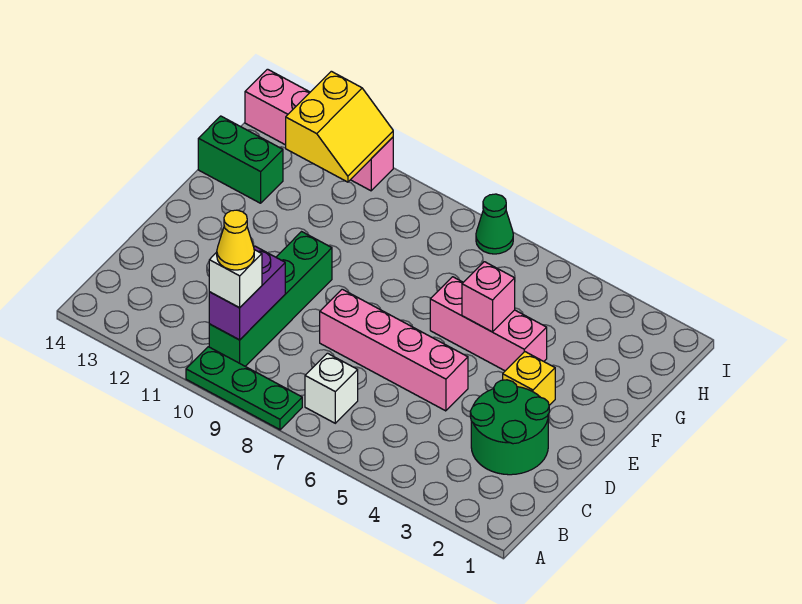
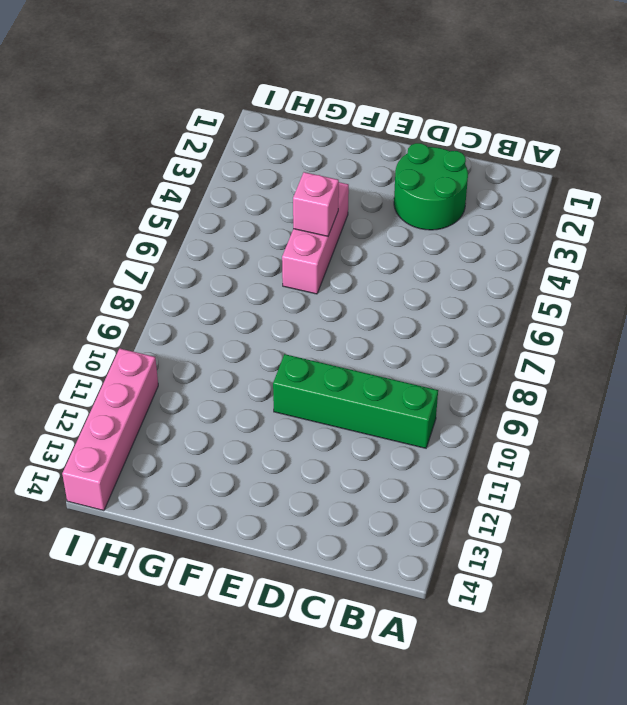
none -> green plate A8:A10 level 1
none -> white brick B7 level 1
none -> pink brick D5:D8 level 1

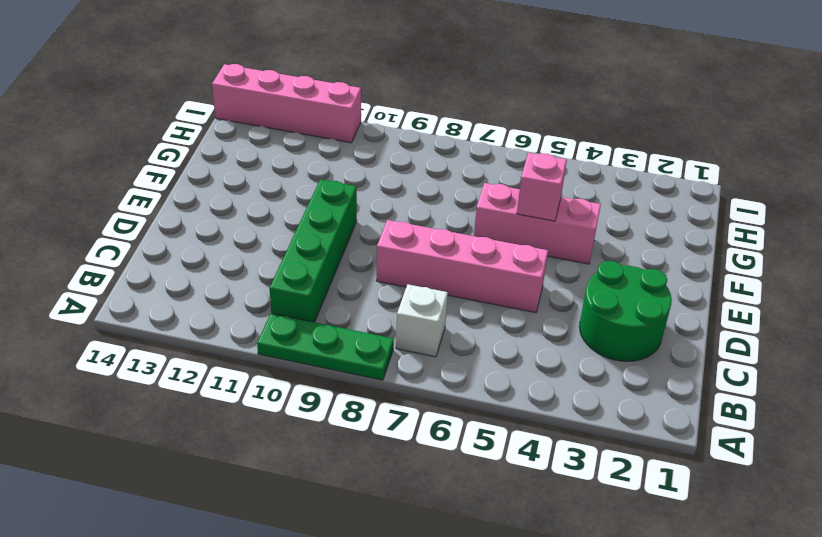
none -> yellow brick E3 level 1
none -> green brick G13:G14 level 1
none -> green cone I7 level 1

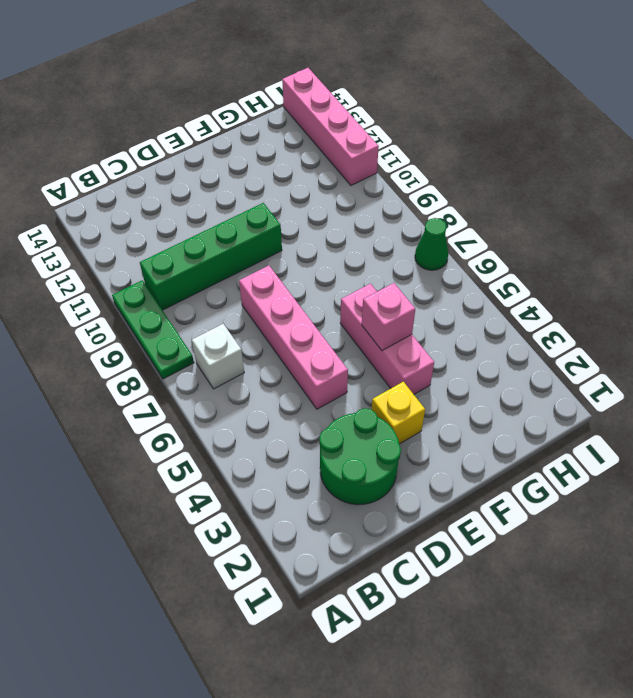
none -> green brick G13:G14 level 1
none -> purple brick B10:C10 level 2
none -> yellow slope H11:I12 level 2 top 12

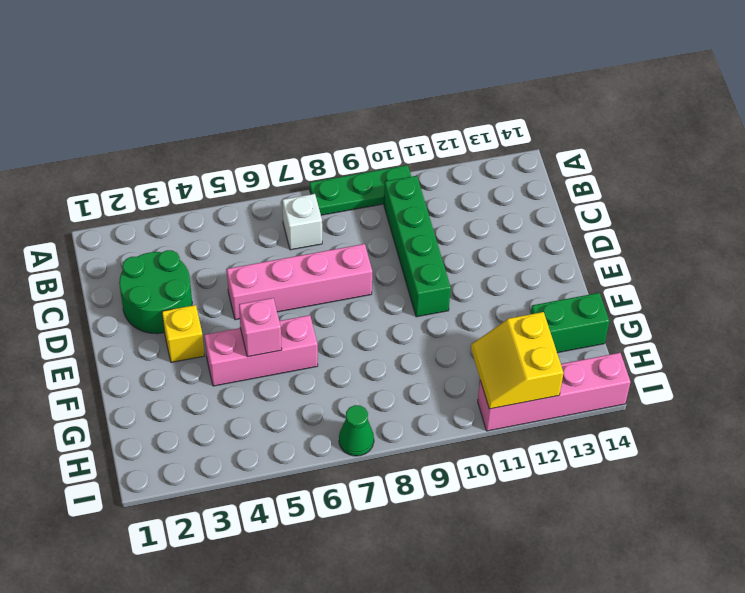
none -> purple brick B10:C10 level 2
none -> white brick B10 level 3
none -> yellow cone B10 level 4

